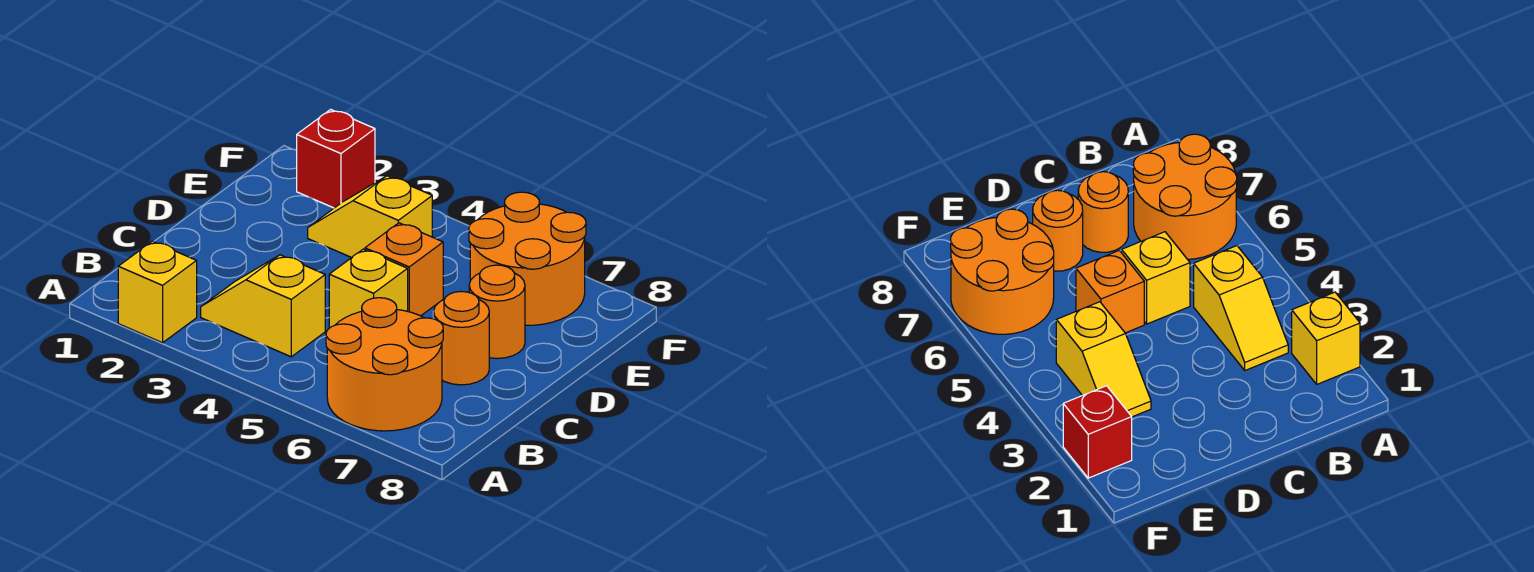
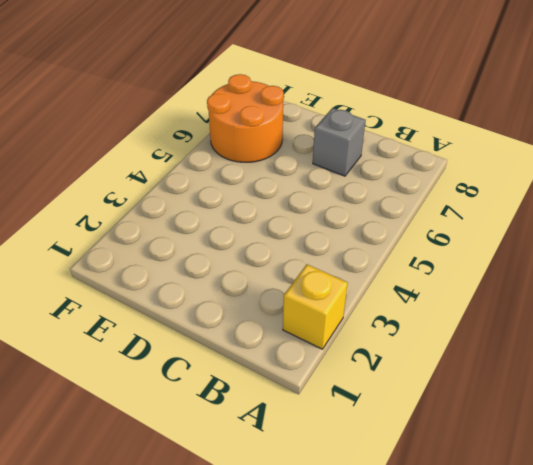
grey brick C7 level 1 -> orange round brick C7 level 1
none -> orange round brick A6:B7 level 1
none -> yellow slope B3:B4 level 1 top 4

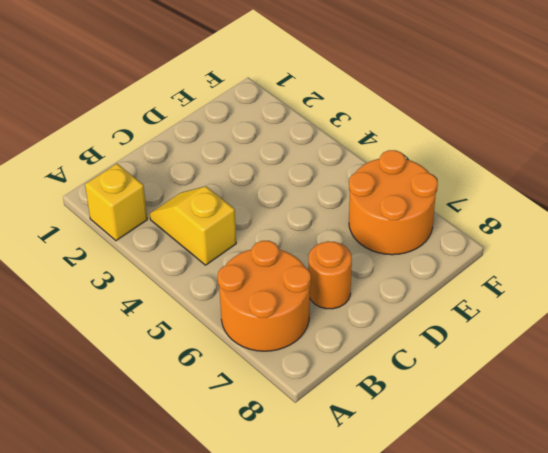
none -> yellow brick C5 level 1
none -> orange brick D5 level 1

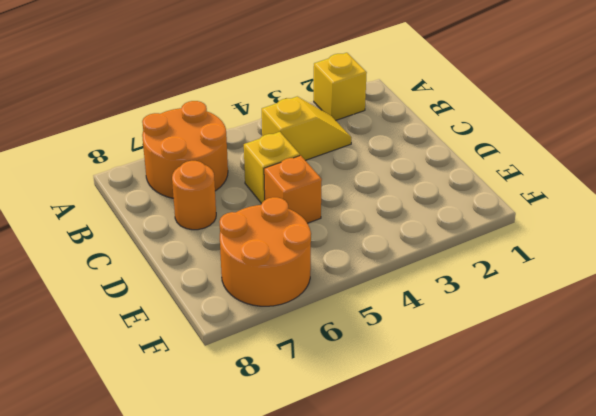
none -> orange round brick D7 level 1
none -> yellow slope E3:E4 level 1 top 4

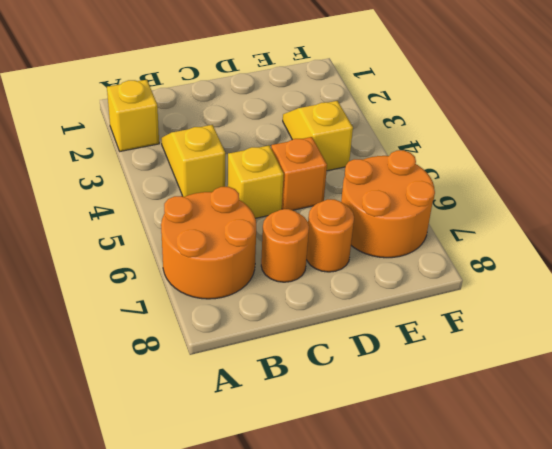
none -> red brick F2 level 1

